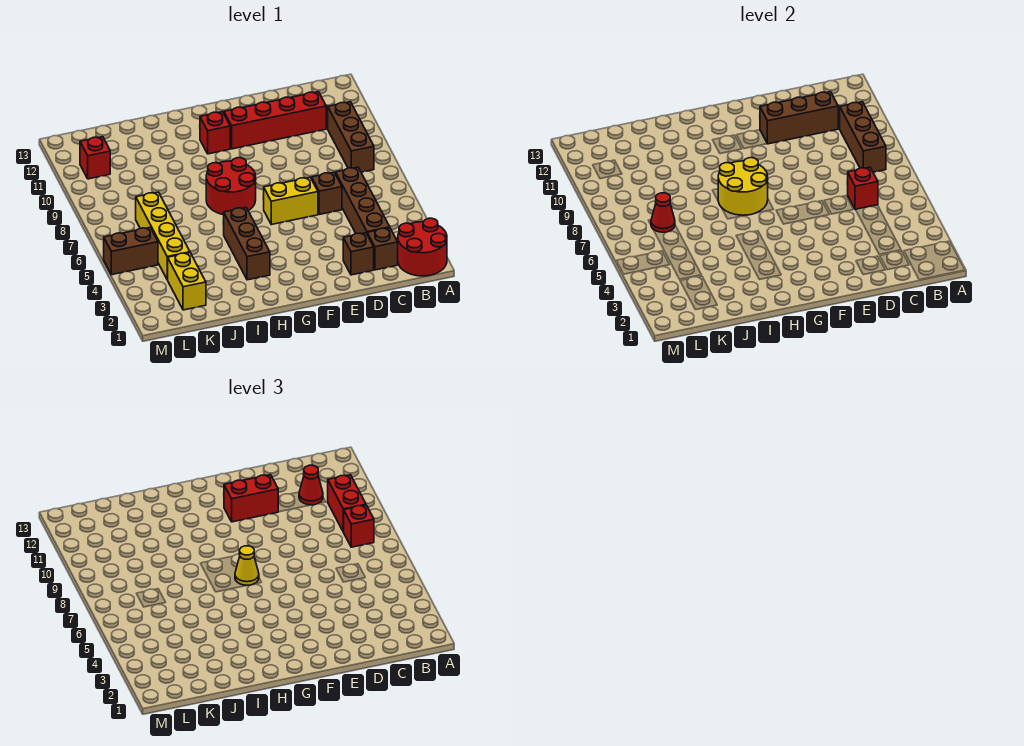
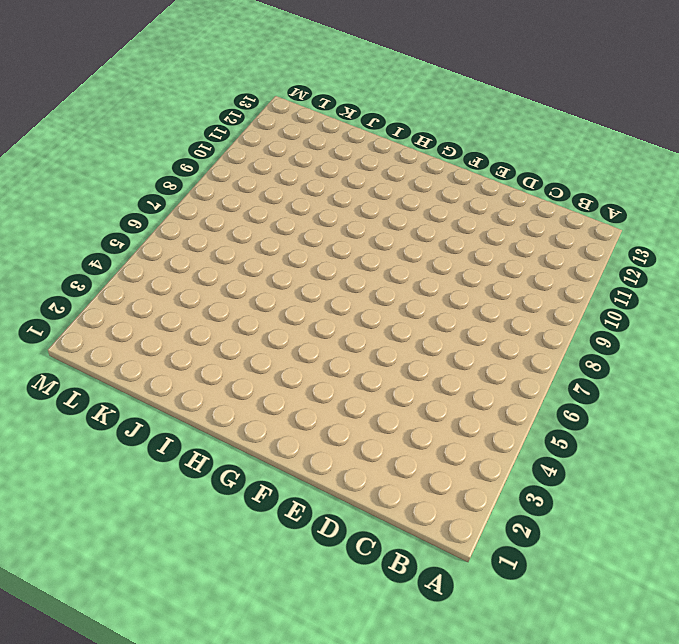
none -> red round brick A1:B2 level 1
none -> brown brick B8:B10 level 1
none -> brown brick C2 level 1

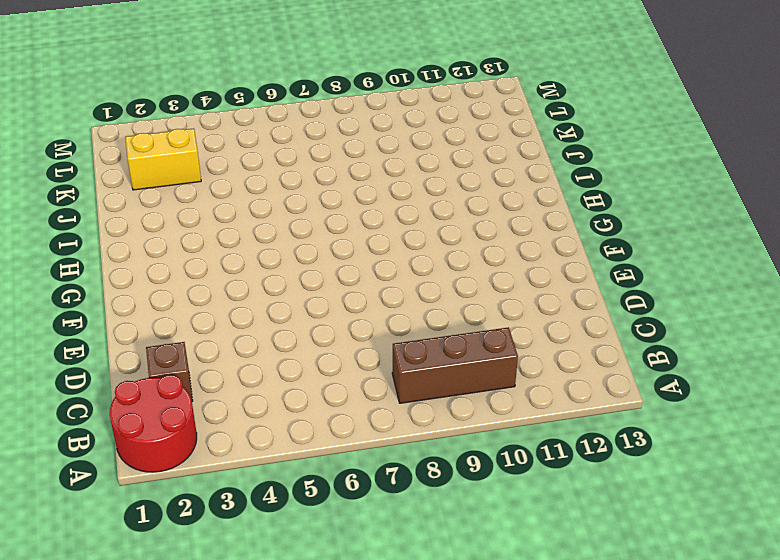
none -> brown brick C3:C6 level 1
none -> red brick C11:F11 level 1
none -> brown brick D2 level 1

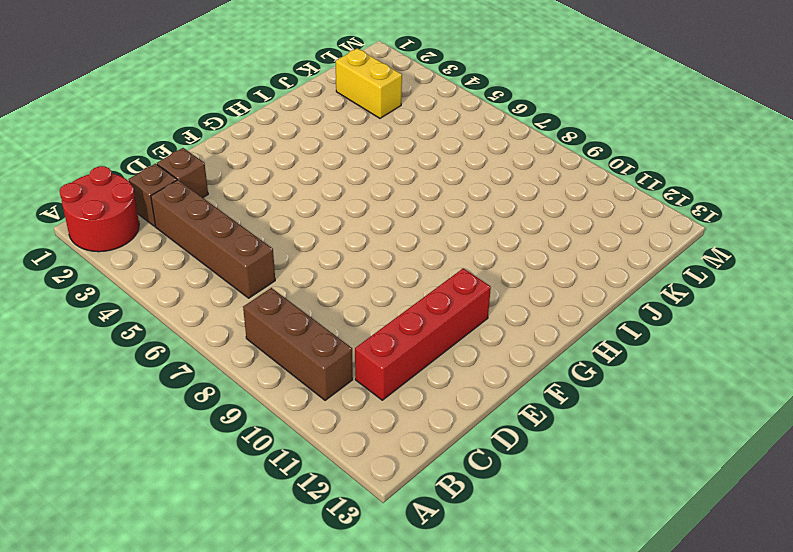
none -> brown brick D6 level 1
none -> yellow brick E6:F6 level 1
none -> red round brick G7:H8 level 1

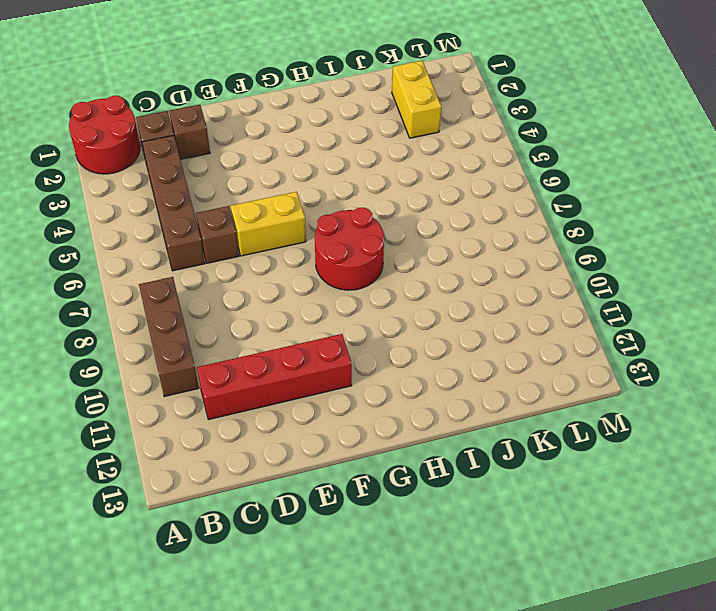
none -> red brick G11 level 1
none -> brown brick H3:H5 level 1
none -> yellow brick K4:K7 level 1

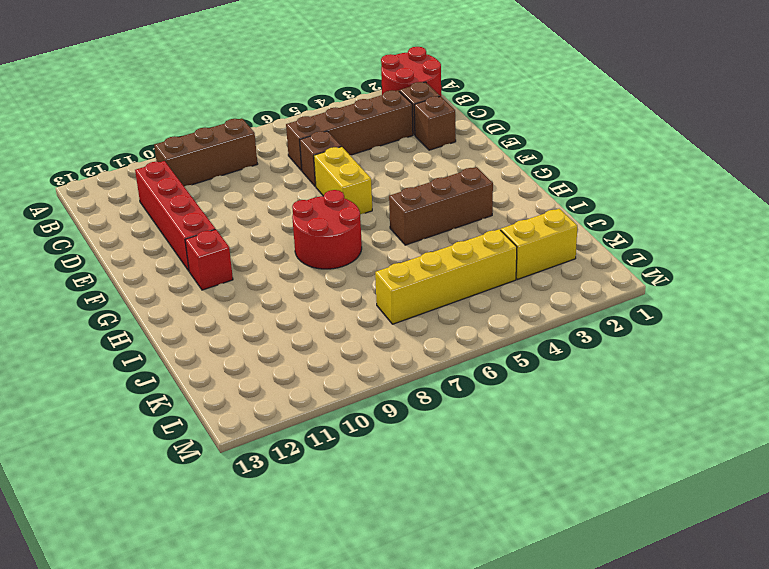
none -> brown brick L5:M5 level 1
none -> red brick L11 level 1
none -> brown brick B8:B10 level 2

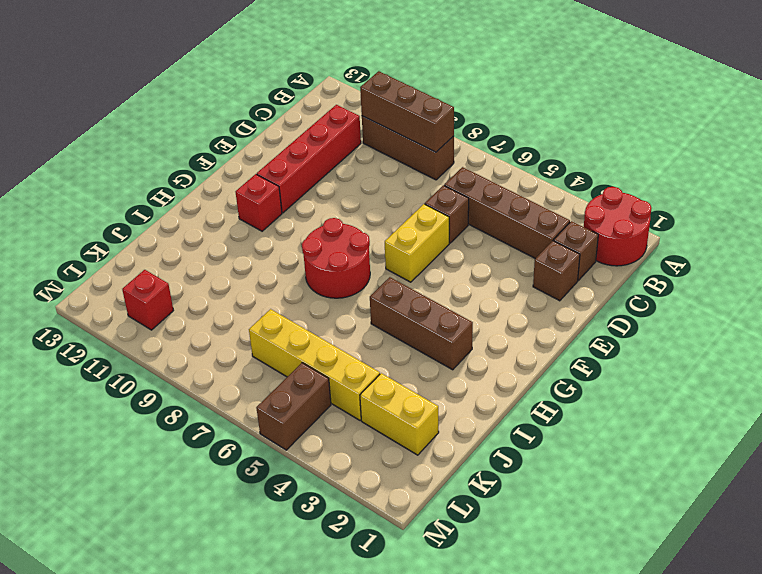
none -> red brick C6 level 2
none -> brown brick C11:E11 level 2
none -> yellow round brick G7:H8 level 2

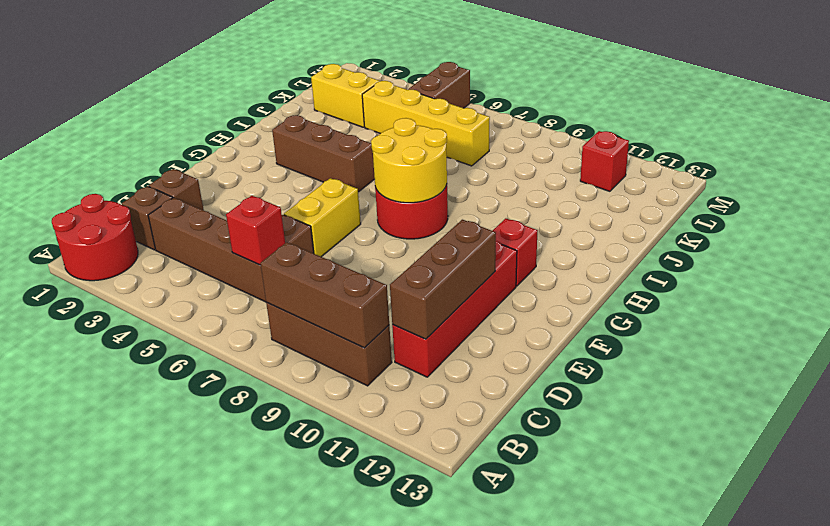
none -> red cone K7 level 2
none -> red brick B8 level 3
none -> red brick B9:B10 level 3

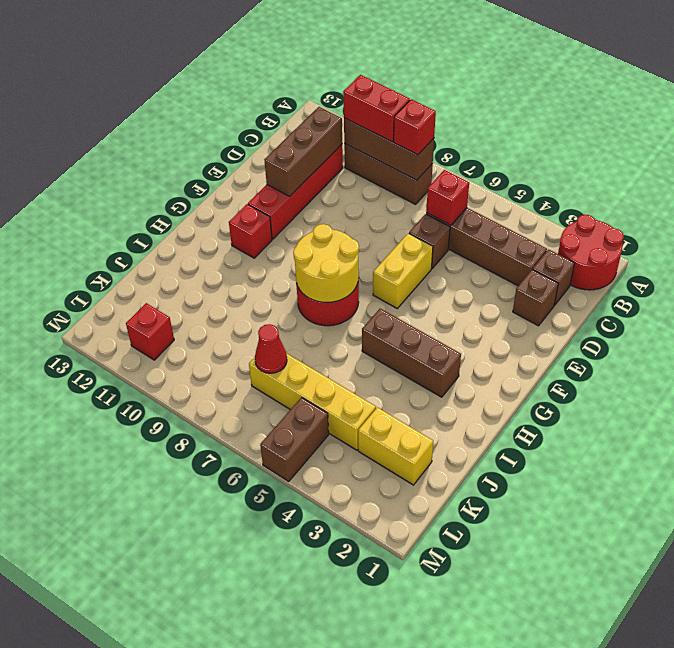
none -> red cone C11 level 3
none -> red brick E11:F11 level 3
none -> yellow cone G7 level 3

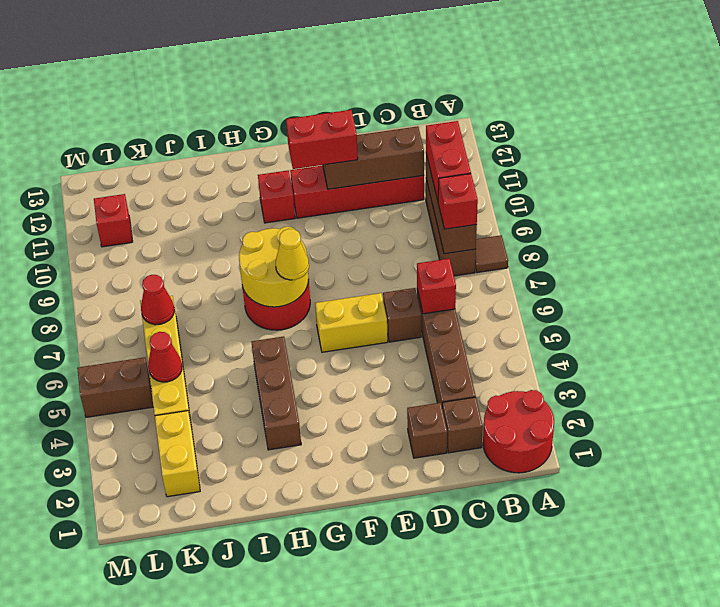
brown tile A8 level 1 -> none
red cone K5 level 2 -> red cone C11 level 3

